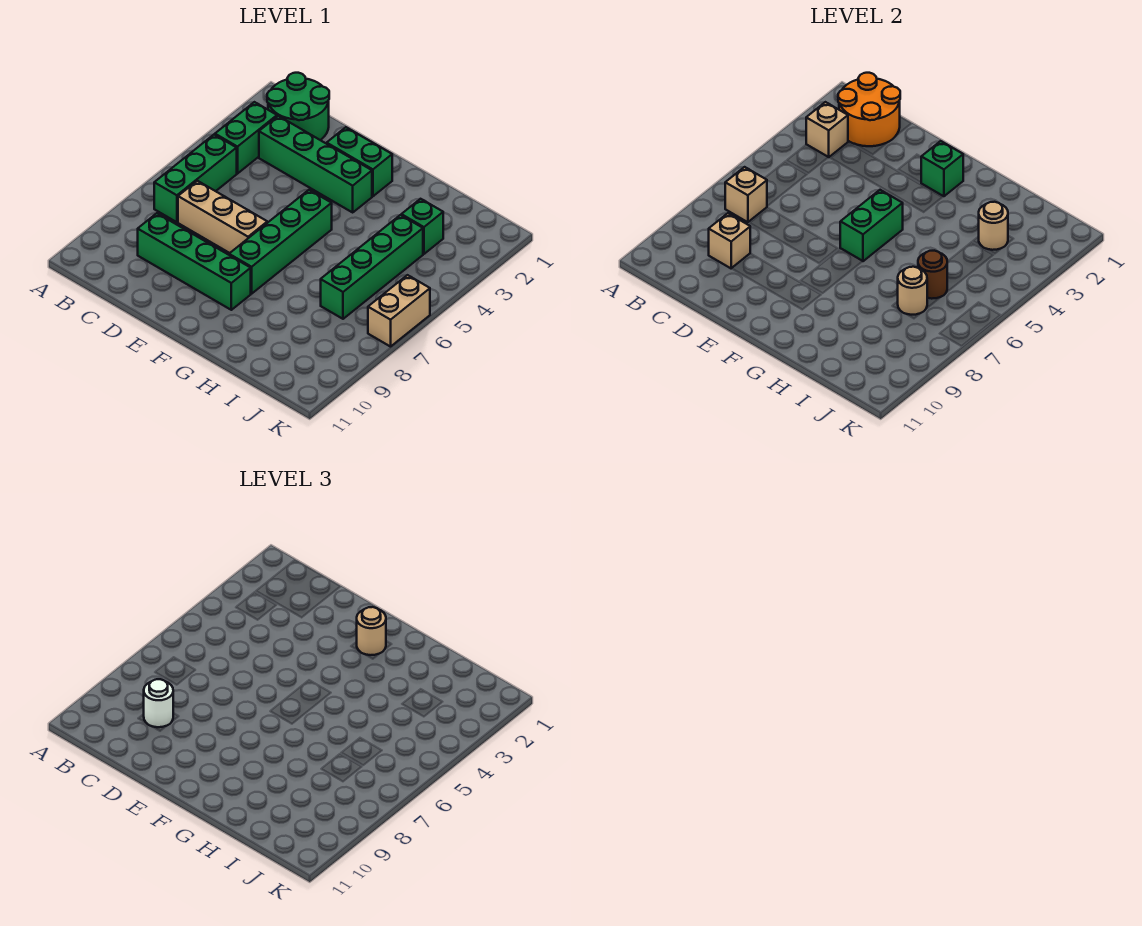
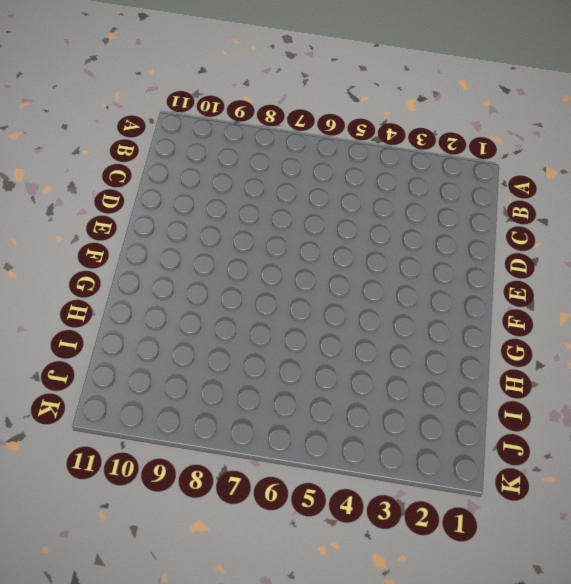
none -> green round brick B1:C2 level 1
none -> green brick B3:B4 level 1
none -> green brick B5:B7 level 1

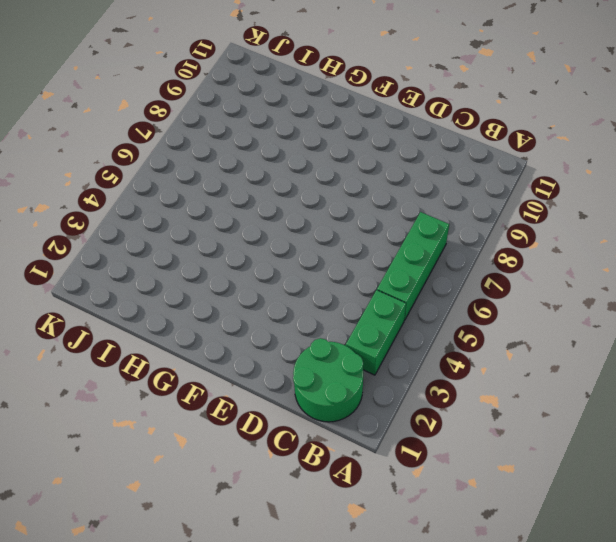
none -> green brick C3:F3 level 1
none -> tan brick C7:E7 level 1
none -> green brick C9:F9 level 1

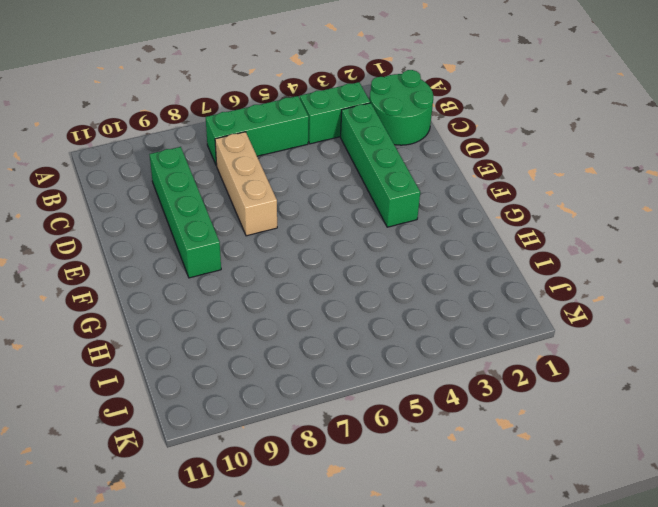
none -> green brick E2:F2 level 1
none -> green brick F5:F8 level 1
none -> green brick I3 level 1

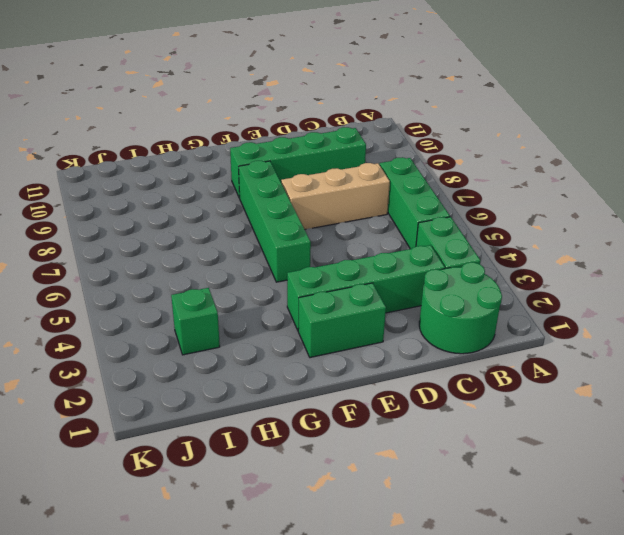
none -> green brick I4:I7 level 1
none -> tan brick K6:K7 level 1
none -> orange round brick B1:C2 level 2

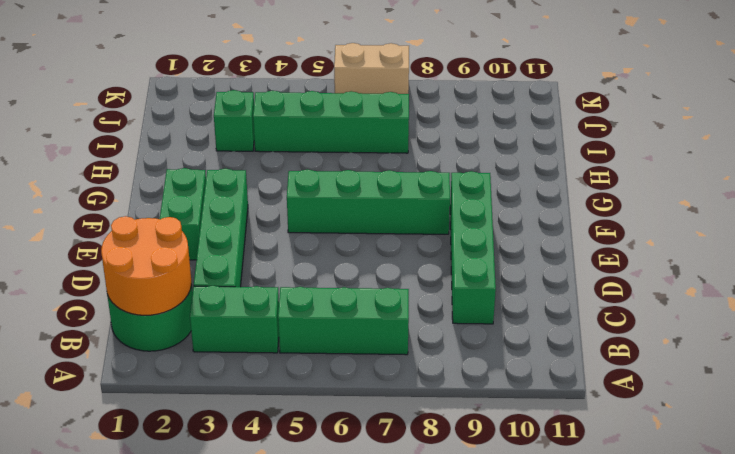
none -> tan brick C7:E7 level 1
none -> tan brick B3 level 2
none -> tan brick B7 level 2

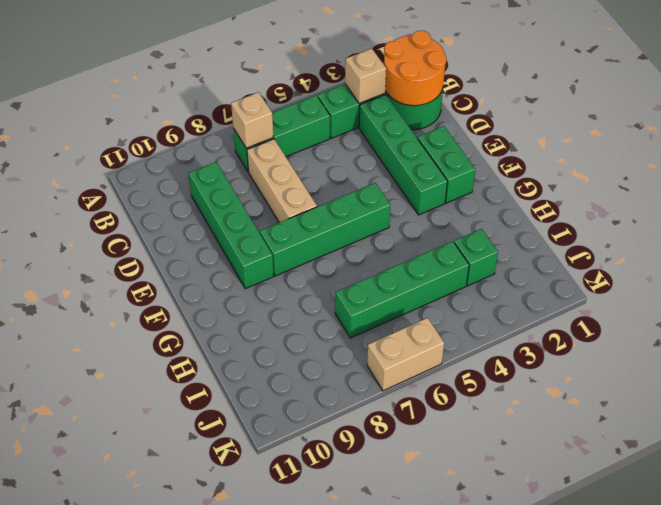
none -> tan brick C9 level 2
none -> green brick F2 level 2
none -> green brick F5:F6 level 2

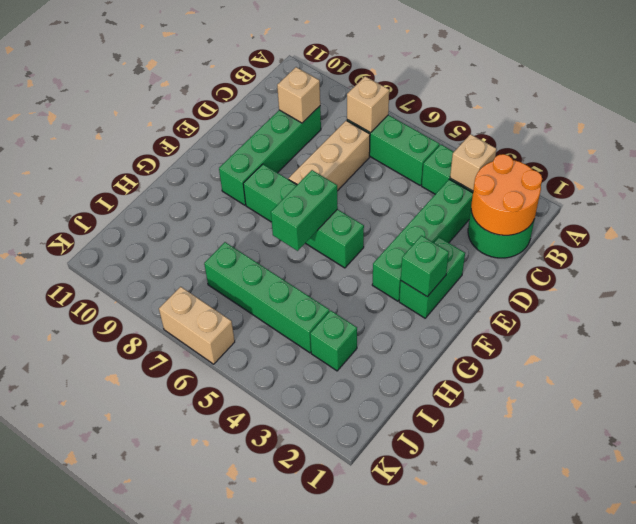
green brick F6:G6 level 2 -> green brick F5:F6 level 2
none -> tan round brick I3 level 2
none -> brown round brick I6 level 2
none -> tan round brick I7 level 2

